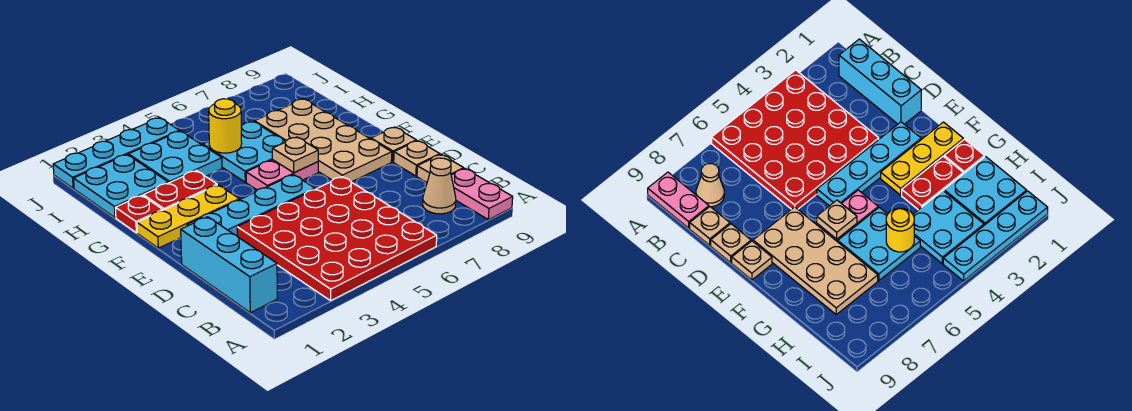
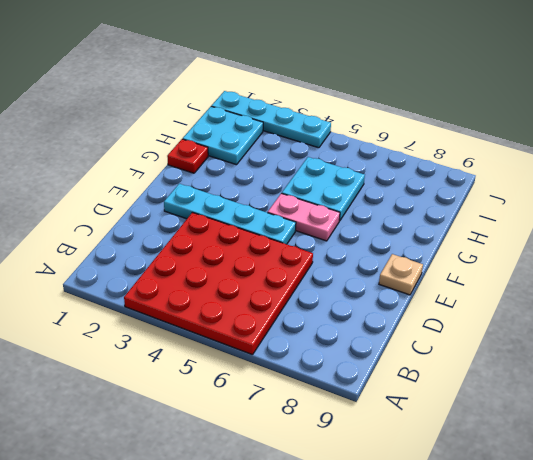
none -> pink plate A9:B9 level 1
none -> cyan brick B1:D1 level 1
none -> tan cone B8 level 1

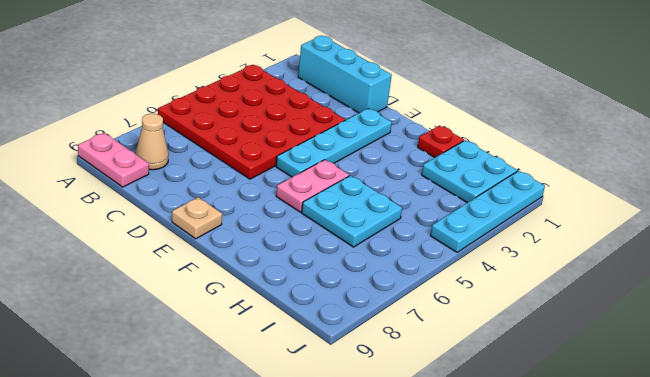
none -> tan plate C9 level 1
none -> tan plate D9 level 1
none -> tan plate E7:H8 level 1

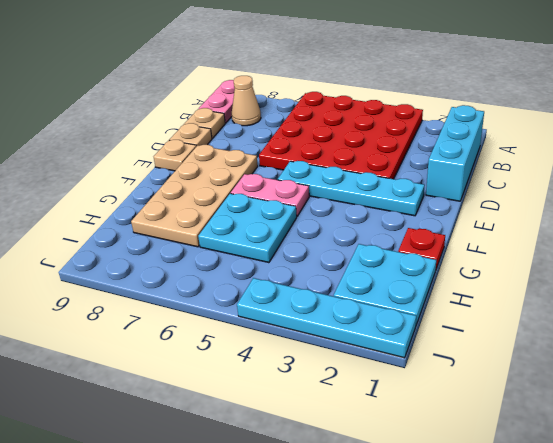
none -> yellow plate F1:F3 level 1
none -> red plate G2:G3 level 1
none -> cyan plate H3:I4 level 1

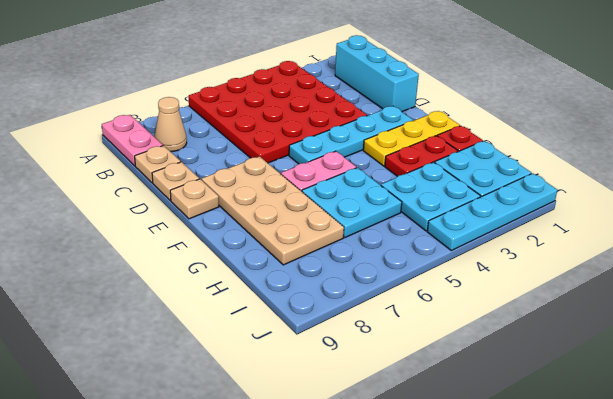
none -> tan plate F6 level 2
none -> yellow round brick H5 level 2

